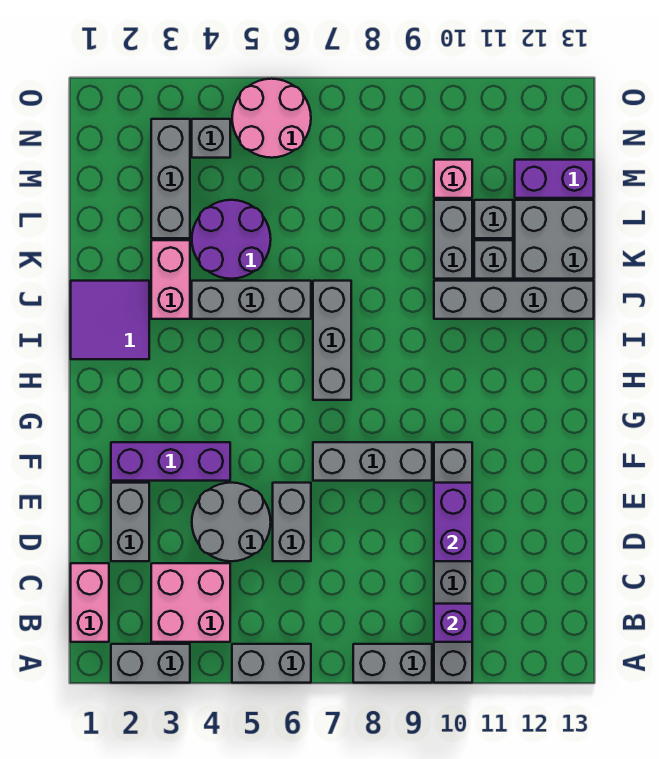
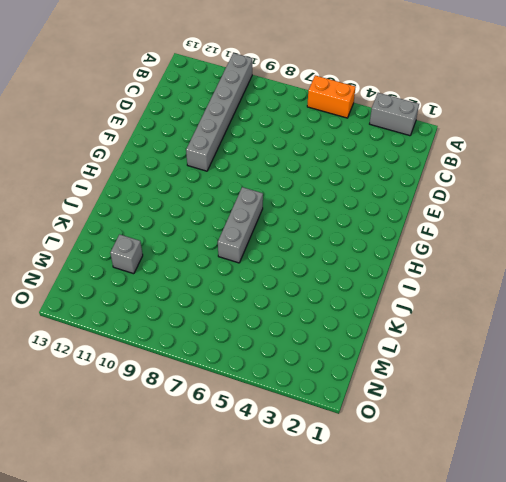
orange brick A5:A6 level 1 -> grey brick A5:A6 level 1
none -> grey brick A8:A9 level 1
none -> pink brick B1:C1 level 1
none -> pink brick B3:C4 level 1

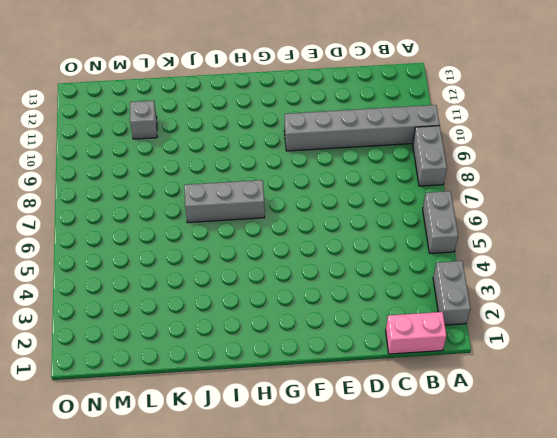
none -> pink brick B3:C4 level 1
none -> grey brick D2:E2 level 1
none -> grey round brick D4:E5 level 1

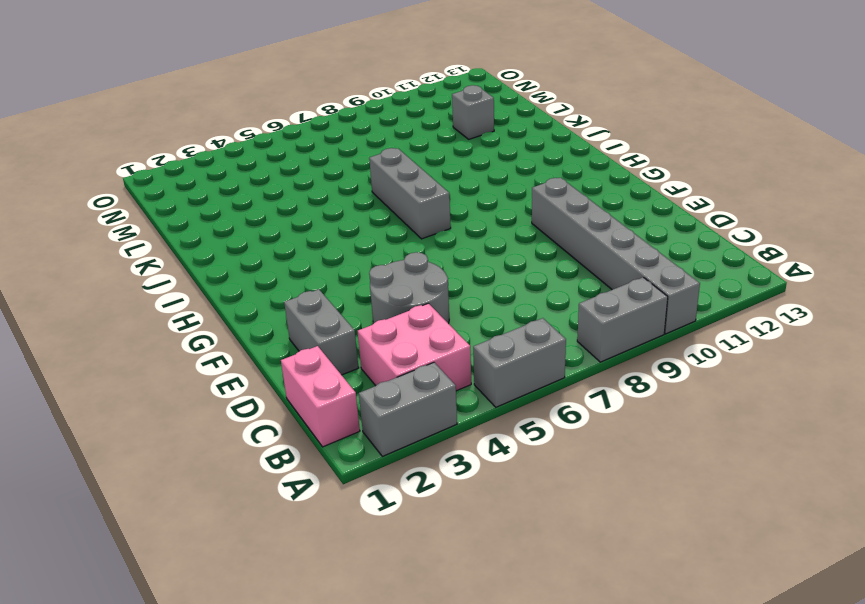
none -> grey brick D6:E6 level 1
none -> purple brick F2:F4 level 1
none -> grey brick F7:F9 level 1

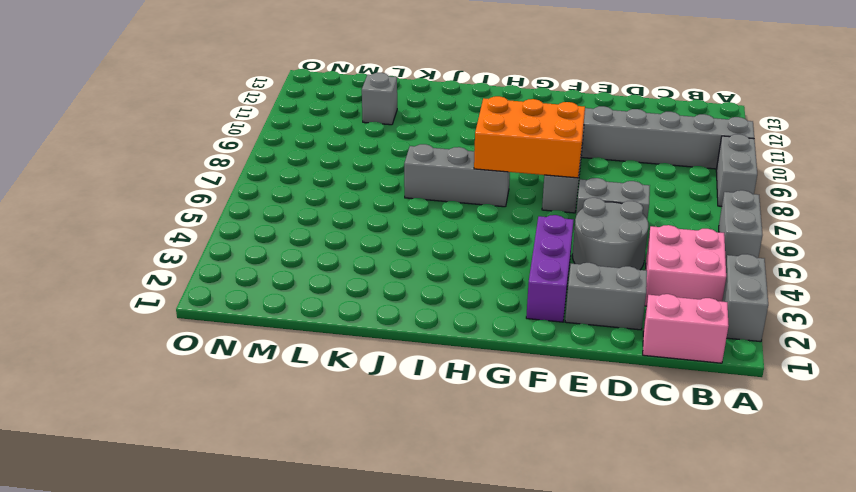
orange brick F7:H8 level 2 -> none
none -> purple tile I1:J2 level 1
none -> pink brick J3:K3 level 1
none -> grey brick J4:J6 level 1

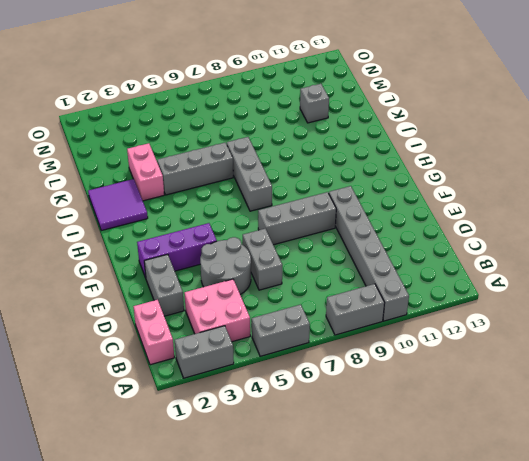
none -> grey brick J10:J13 level 1
none -> purple round brick K4:L5 level 1
none -> grey brick K10:L10 level 1

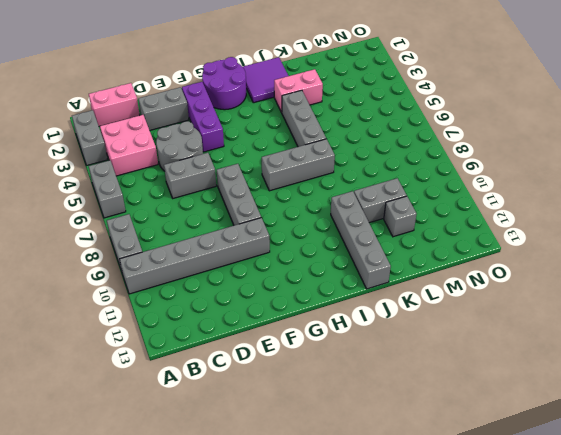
purple round brick G1:H2 level 1 -> purple round brick K4:L5 level 1
none -> grey brick K11 level 1
none -> grey brick K12:L13 level 1
none -> grey brick L3:N3 level 1

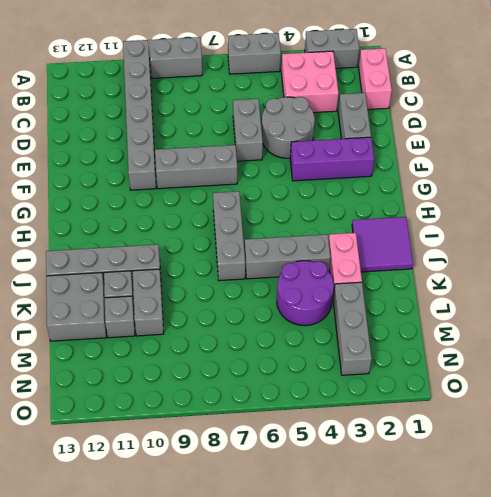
none -> pink brick M10 level 1
none -> purple brick M12:M13 level 1
none -> grey brick N4 level 1

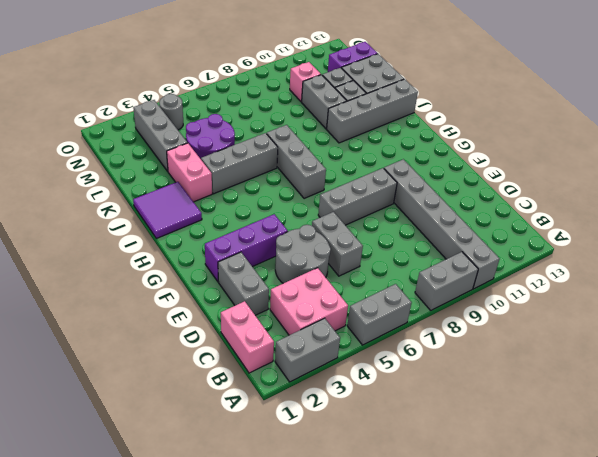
grey round brick N4 level 1 -> grey brick N4 level 1
none -> pink round brick N5:O6 level 1
none -> purple brick B10 level 2
none -> purple brick D10:E10 level 2

